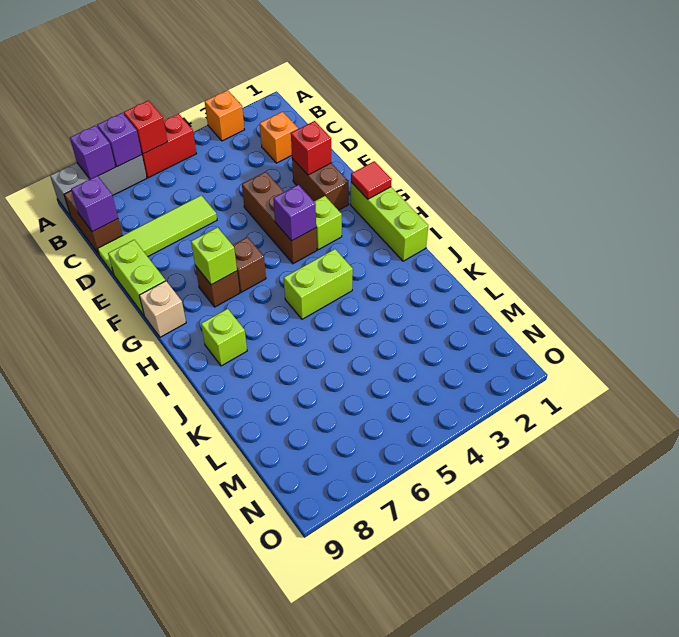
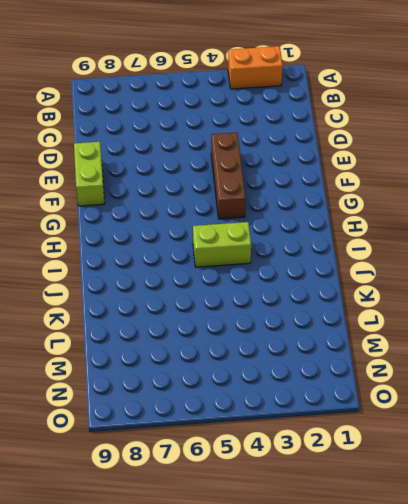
orange brick A2:A3 level 1 -> orange brick A3 level 1
none -> red brick A5:A6 level 1
none -> grey brick A7:A9 level 1
none -> brown brick B9:C9 level 1

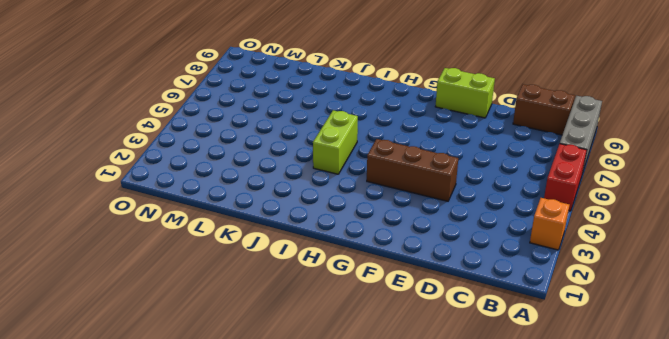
none -> orange brick C2 level 1
none -> lime tile D6:D9 level 1
none -> brown brick E2:F2 level 1

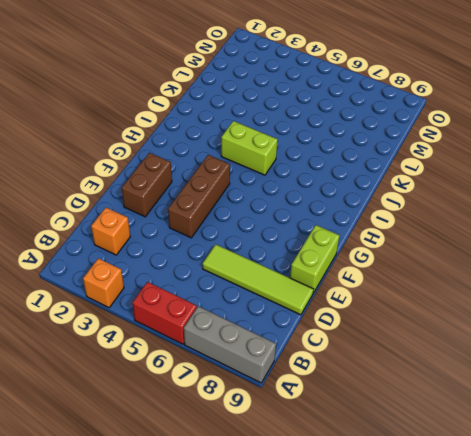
none -> brown brick B9:C9 level 1
none -> lime brick G1:I1 level 1
none -> lime brick G3 level 1

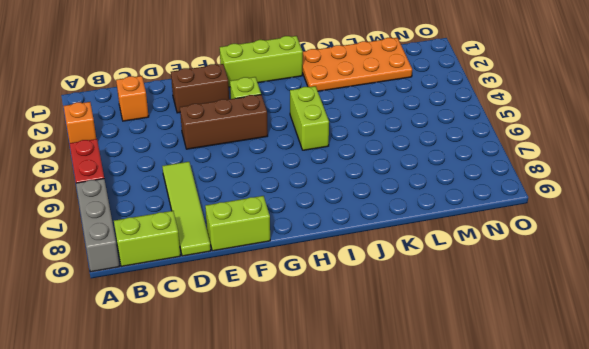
lime brick B9:C9 level 1 -> brown brick B9:C9 level 1
orange plate J1:M2 level 1 -> none
none -> brown brick G6 level 1
none -> brown brick G7 level 1
none -> tan brick G9 level 1

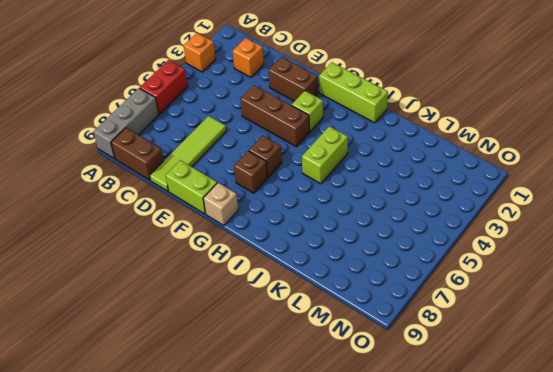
none -> lime brick I8 level 1
none -> red brick A6 level 2
none -> purple brick A7 level 2

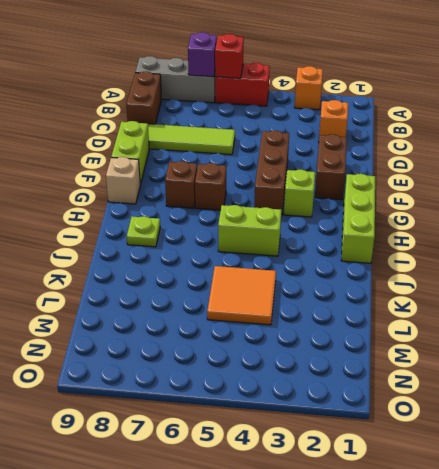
lime plate I8 level 1 -> lime brick I8 level 1
orange tile K4:L5 level 1 -> none
none -> purple brick A8 level 2
none -> purple brick C9 level 2
none -> red brick E2 level 2

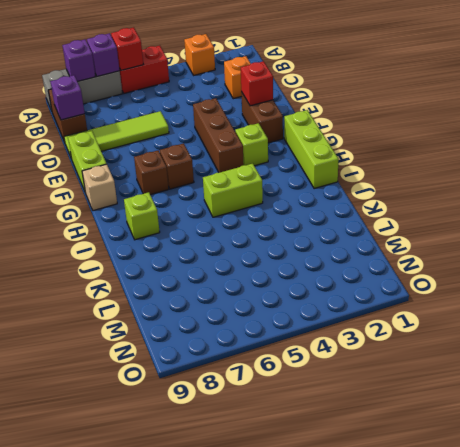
none -> red tile G1 level 2
none -> purple brick G4 level 2
none -> lime brick G7 level 2

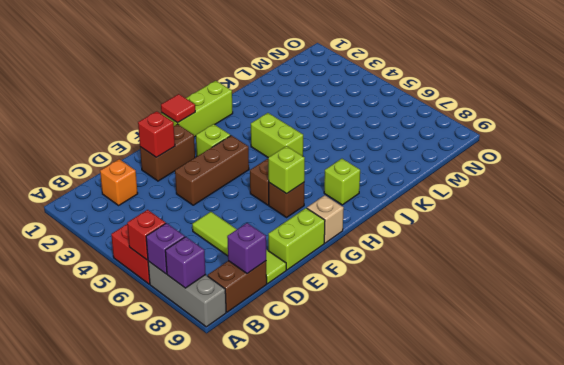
none -> orange brick A3 level 1
none -> purple brick G4 level 2

